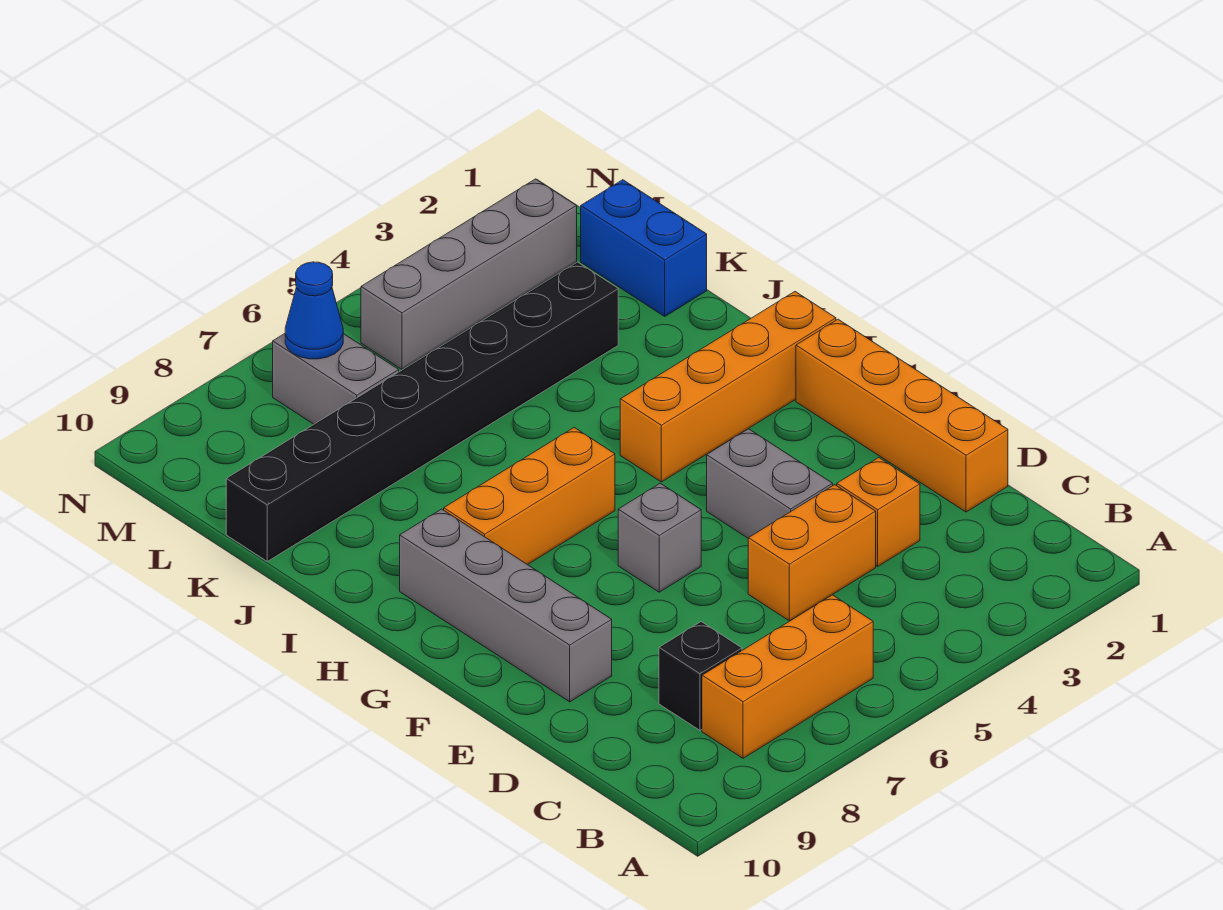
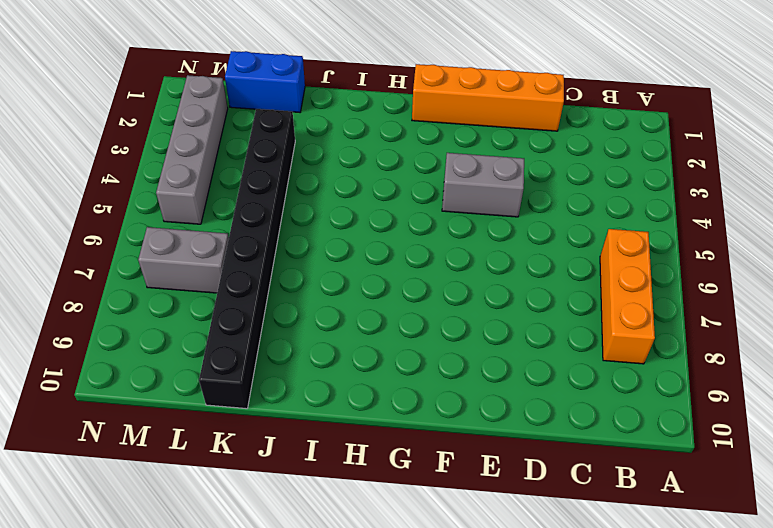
none -> black brick C8 level 1
none -> orange brick D3 level 1
none -> orange brick D4:D5 level 1

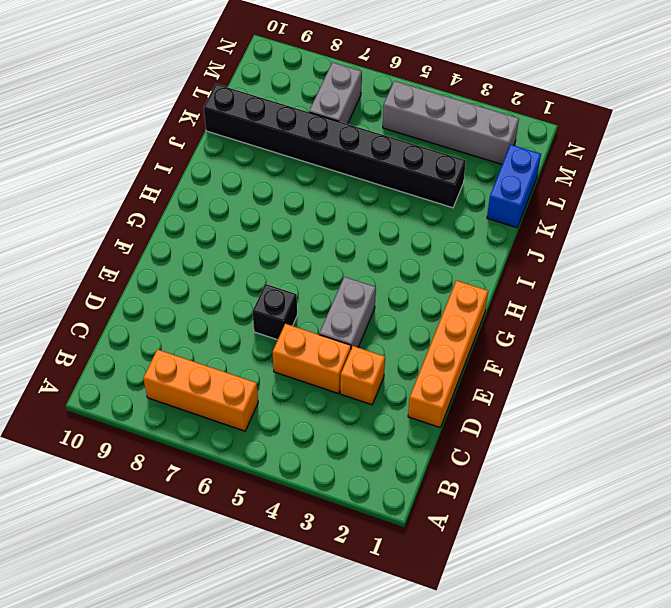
black brick E6 level 1 -> black brick C8 level 1
none -> grey brick E9:H9 level 1
none -> grey brick F6 level 1
none -> orange brick H1:H4 level 1

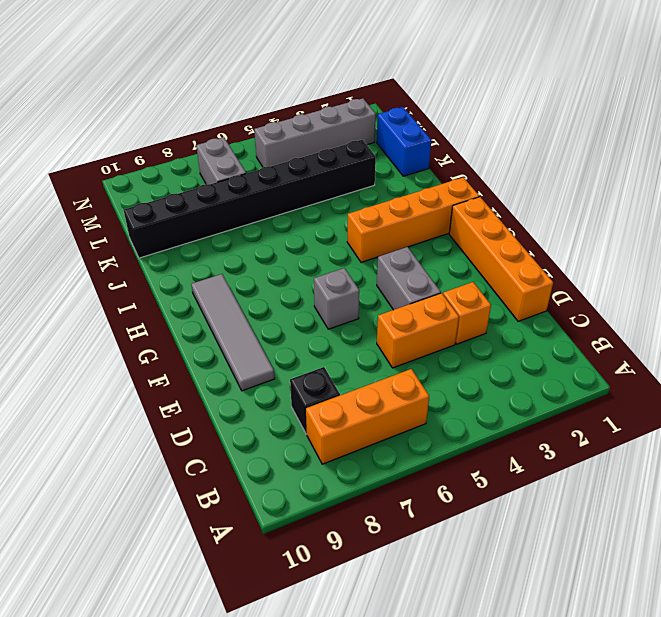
grey tile E9:H9 level 1 -> grey brick E9:H9 level 1
none -> orange brick H6:H8 level 1
none -> blue cone M7 level 2

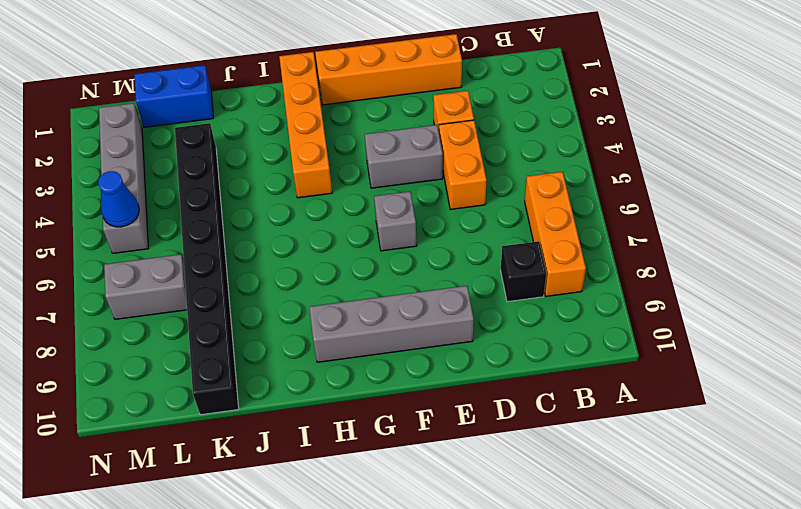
blue cone M5 level 2 -> blue cone M7 level 2
none -> orange brick H6:H8 level 1

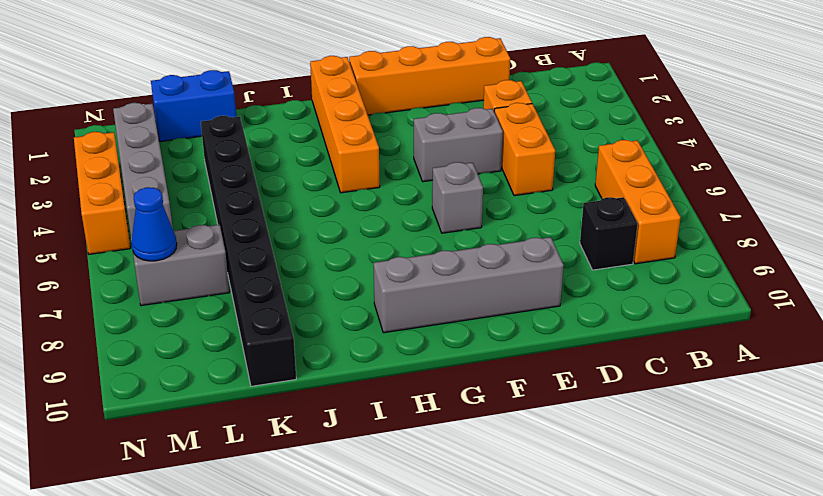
orange brick N3:N5 level 1 -> orange brick H6:H8 level 1

